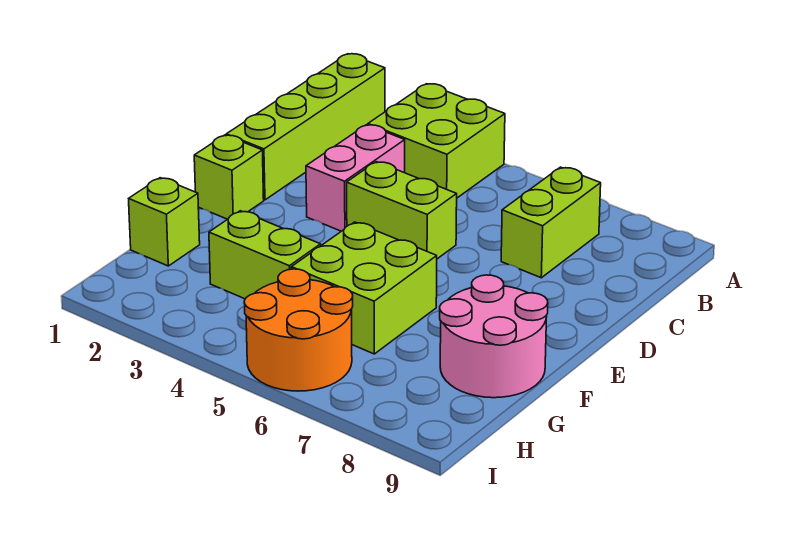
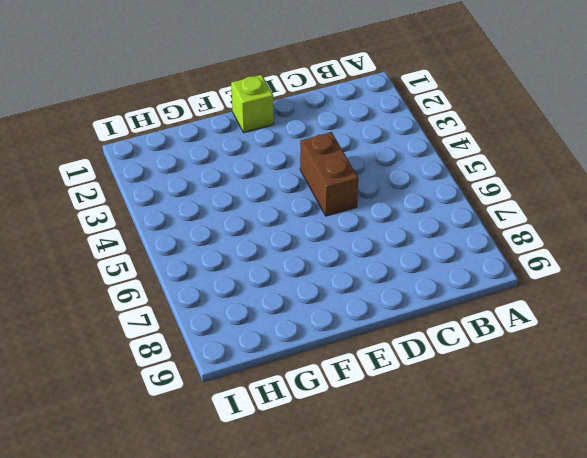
brown brick D4:D5 level 1 -> lime brick D4:D5 level 1
none -> lime brick A1:D1 level 1
none -> lime brick A3:B4 level 1

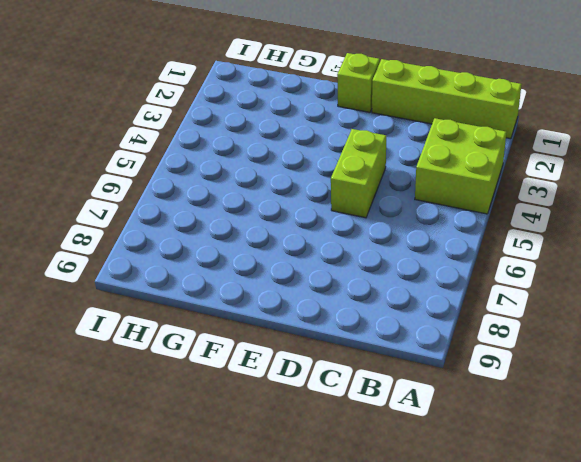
none -> lime brick B7:C7 level 1
none -> pink brick C3:D3 level 1

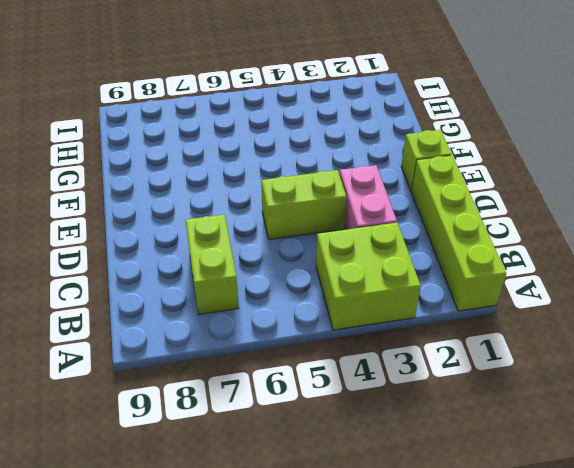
none -> lime brick F5:G6 level 1
none -> pink round brick F8:G9 level 1

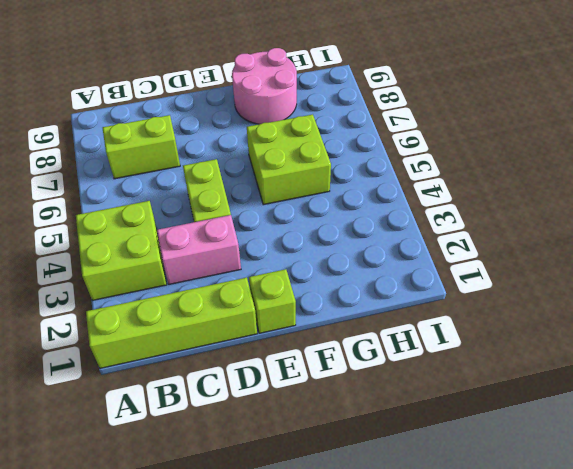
none -> lime brick G1 level 1
none -> lime brick G3:G4 level 1

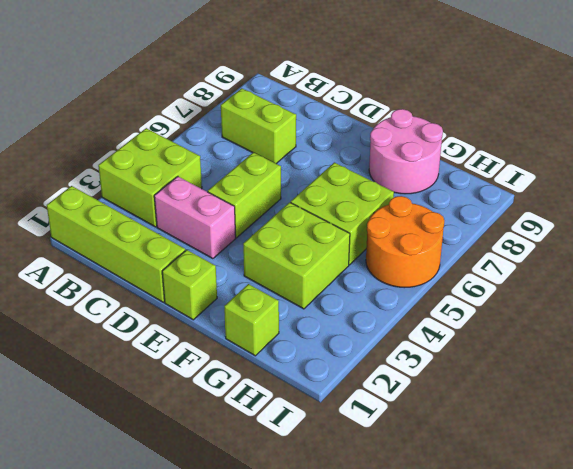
lime brick F3:G4 level 1 -> lime brick G3:G4 level 1

